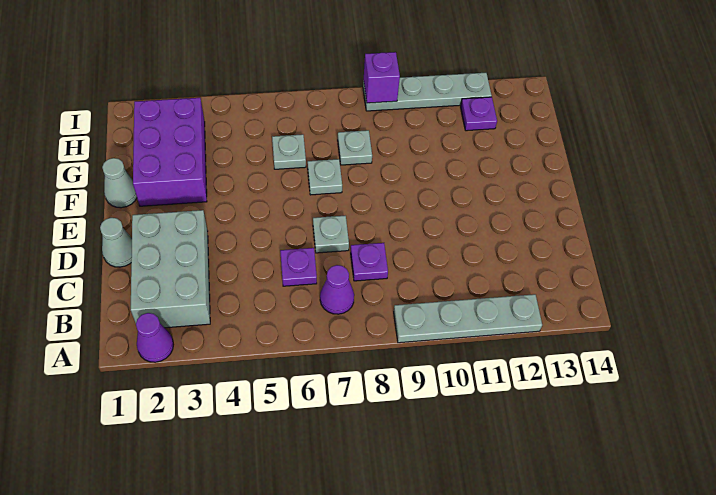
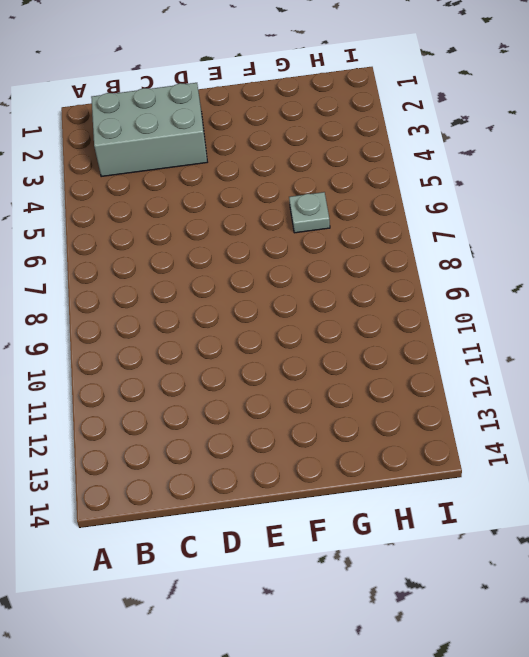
none -> purple cone A2 level 1
none -> grey plate A9:A12 level 1
none -> purple cone B7 level 1

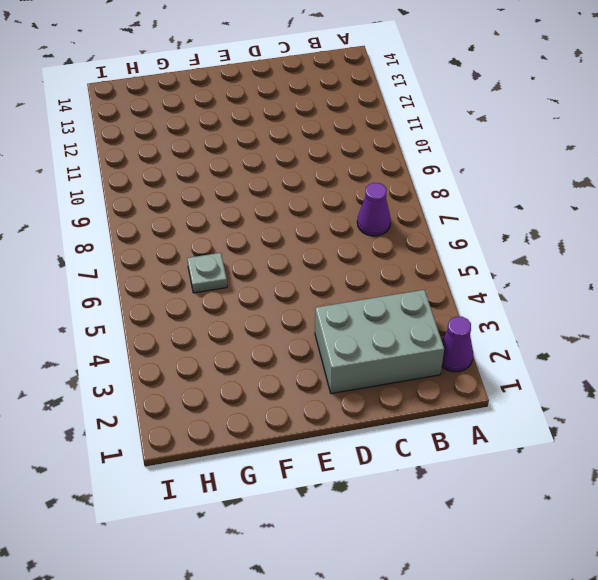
none -> grey plate A9:A12 level 1
none -> purple plate C6 level 1
none -> purple plate C8 level 1

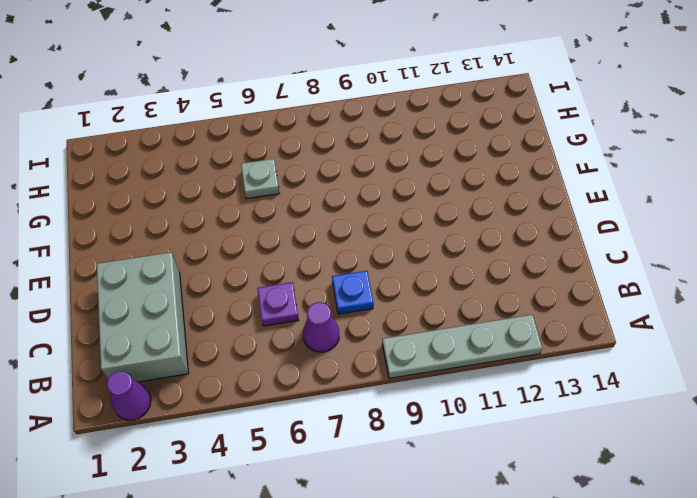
blue plate C8 level 1 -> purple plate C8 level 1
none -> grey cone D1 level 1
none -> grey plate D7 level 1
none -> grey cone F1 level 1

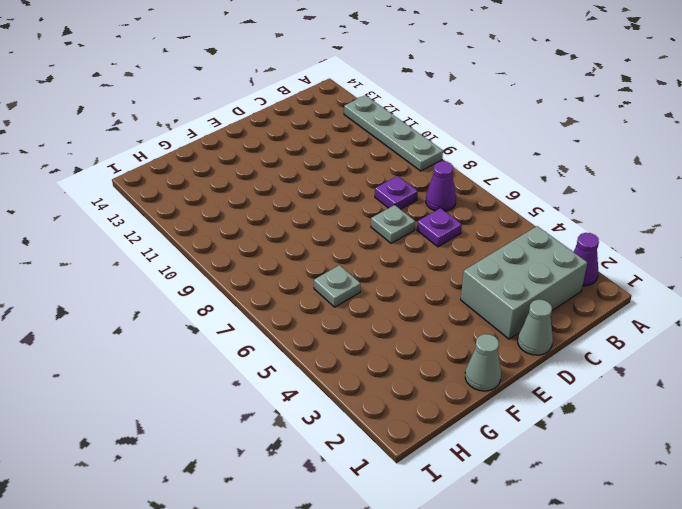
none -> purple brick F2:H3 level 1
none -> grey plate F7 level 1
none -> grey plate G8 level 1

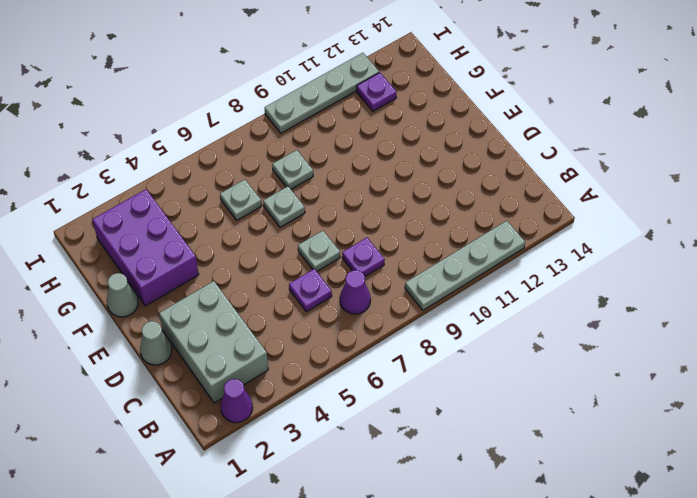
none -> purple brick I9 level 2

